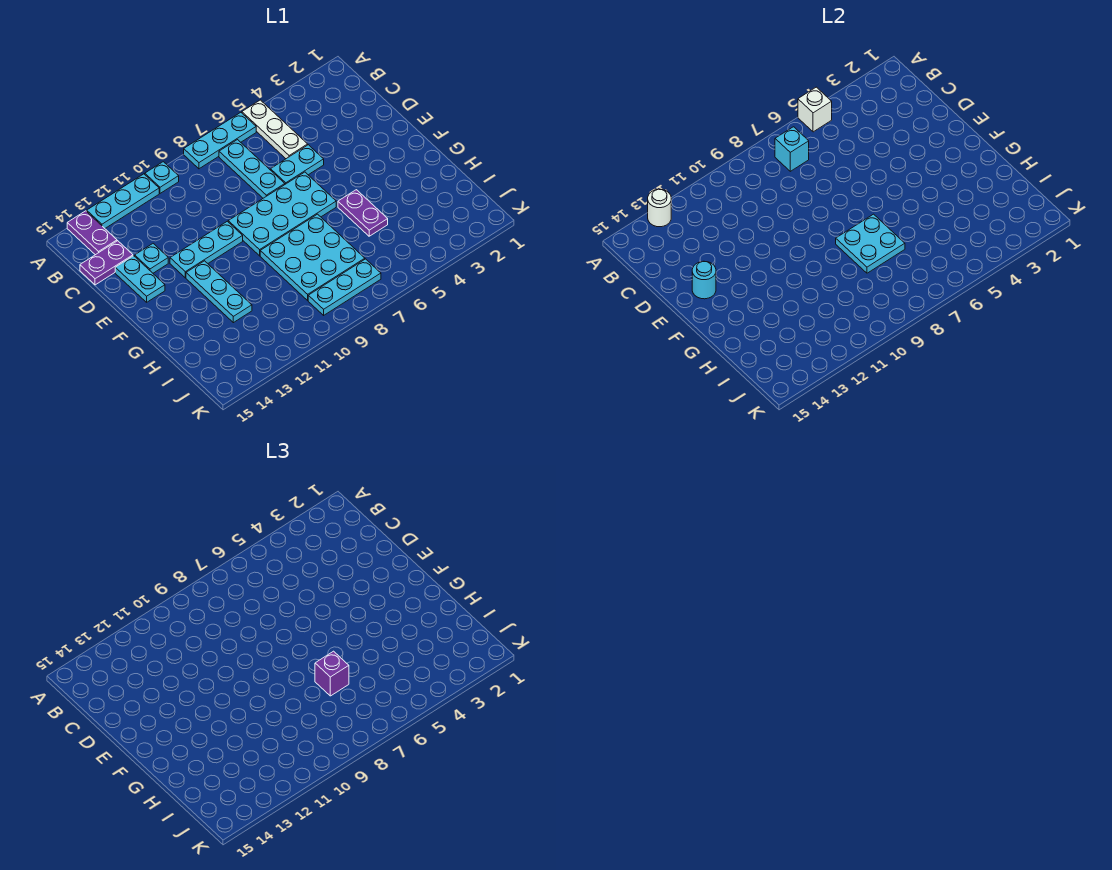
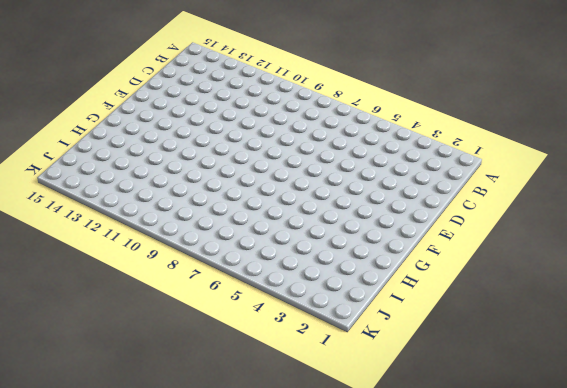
none -> white plate A5:C5 level 1
none -> cyan plate A6:A8 level 1
none -> cyan plate A10 level 1

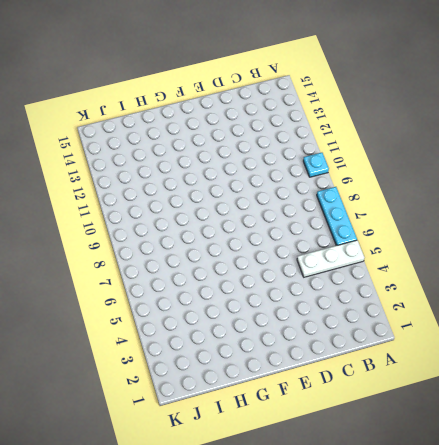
none -> cyan plate A11:A13 level 1
none -> purple plate A14:B14 level 1
none -> cyan plate B7:D7 level 1

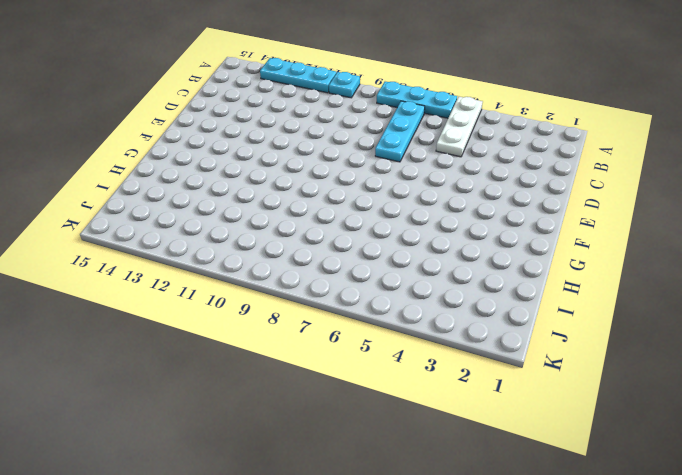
none -> purple plate A14:B14 level 1
none -> purple plate C14:C15 level 1
none -> cyan plate D5:D6 level 1

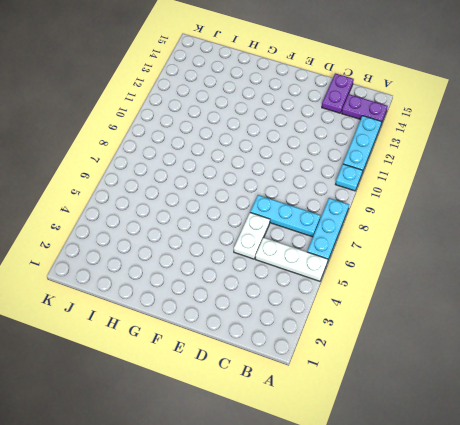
white plate D5:D6 level 1 -> cyan plate D5:D6 level 1
none -> cyan plate D13 level 1
none -> cyan plate D14:E14 level 1
none -> cyan plate E6:F9 level 1

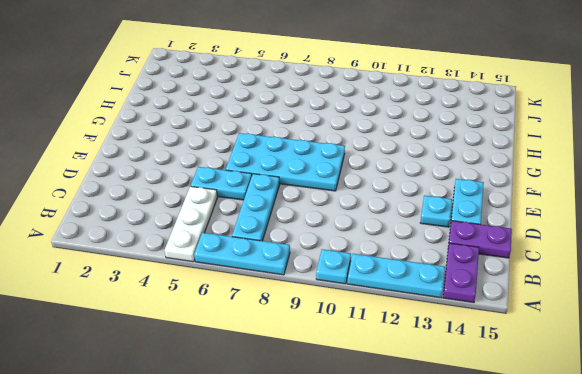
none -> cyan plate E10:E12 level 1
none -> cyan plate F12:H12 level 1
none -> purple plate G5:H5 level 1

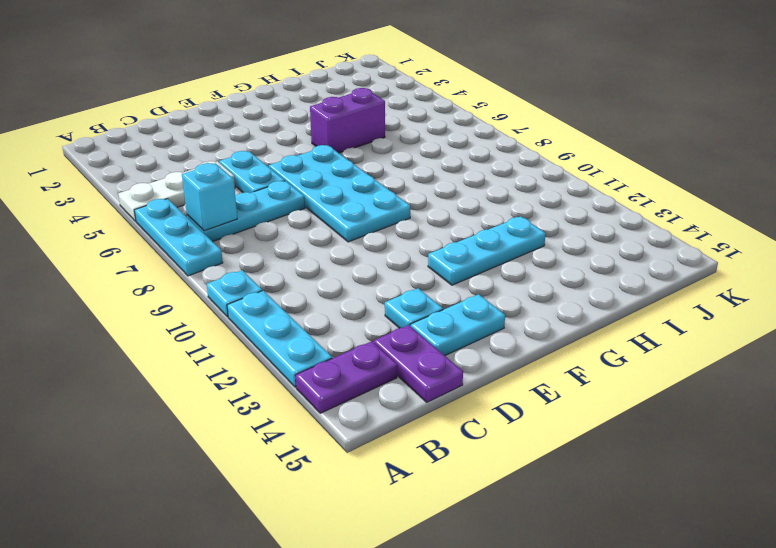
purple brick G5:H5 level 1 -> purple plate G5:H5 level 1
none -> cyan plate E10:E12 level 1
none -> cyan plate G7:I9 level 1
none -> cyan plate J7:J9 level 1

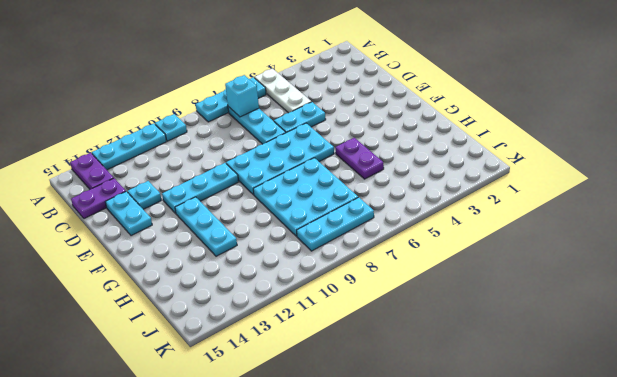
none -> white brick A5 level 2
none -> white round brick A13 level 2
none -> cyan round brick E14 level 2

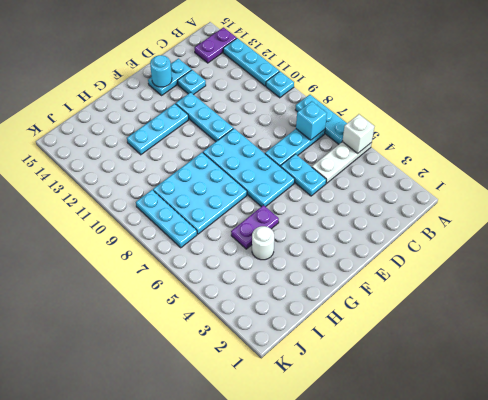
white round brick H4 level 1 -> white round brick A13 level 2
none -> purple plate C14:C15 level 1
none -> cyan plate G7:H8 level 2
none -> purple brick H7 level 3

